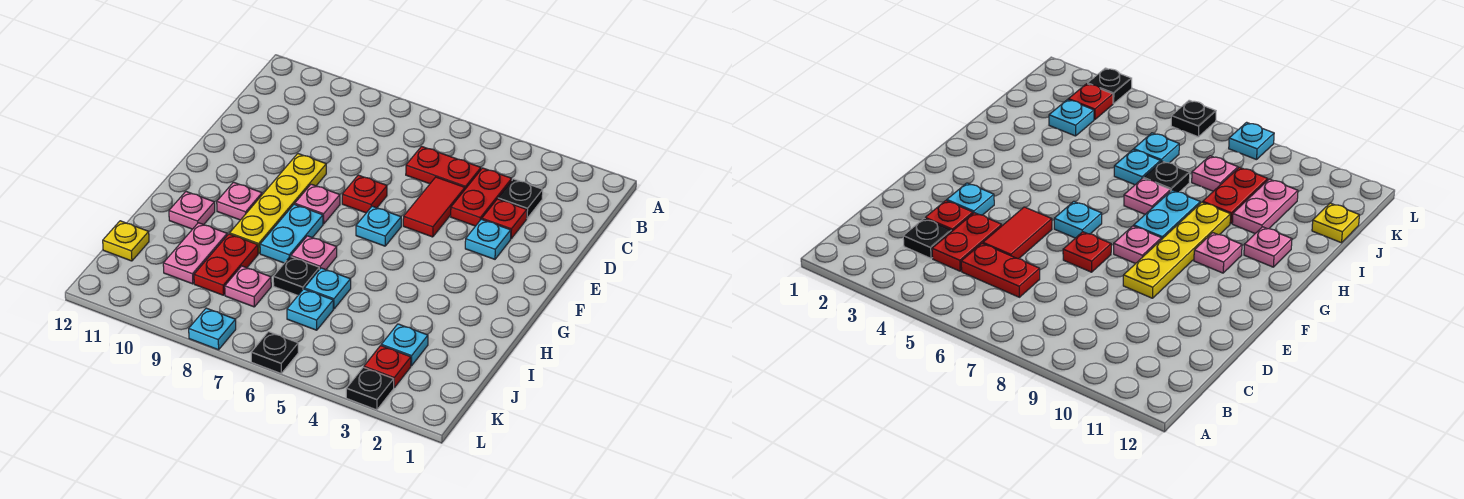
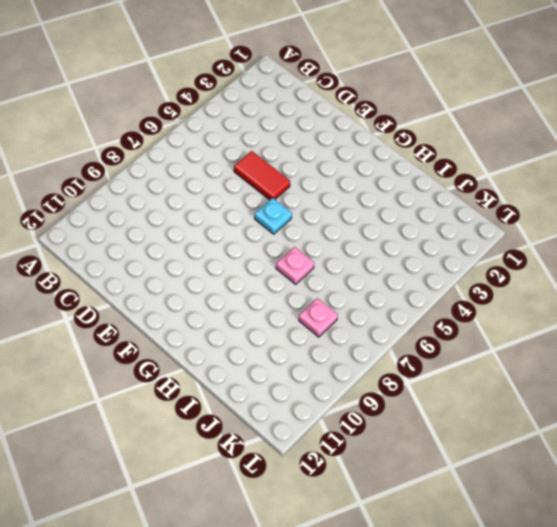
none -> black plate C3 level 1
none -> red plate C4:D4 level 1
none -> red plate C5:C6 level 1

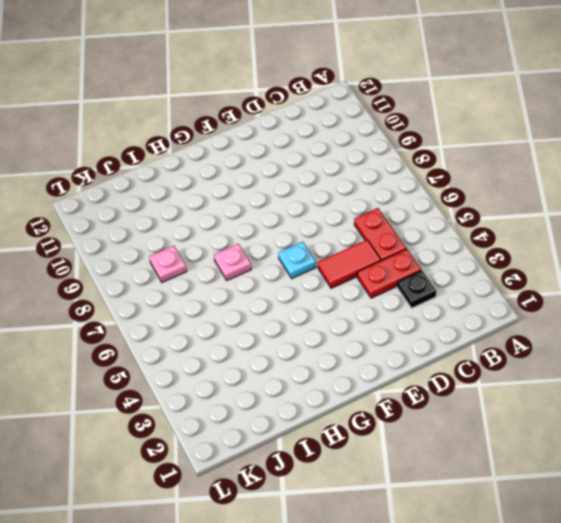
none -> red plate D3 level 1
none -> cyan plate E3 level 1
none -> red plate E7 level 1

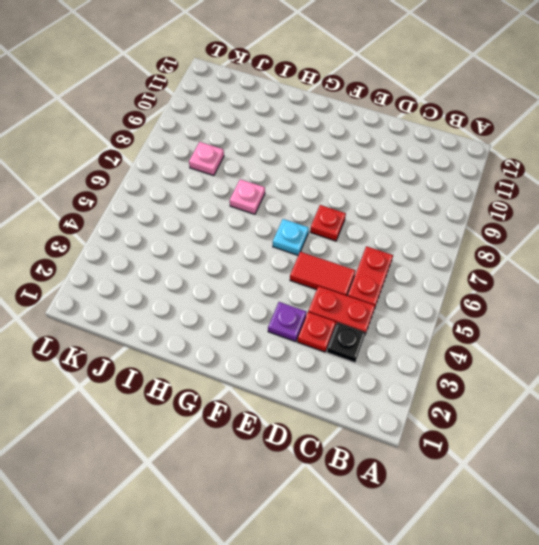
purple plate E3 level 1 -> cyan plate E3 level 1
none -> yellow plate E9:H9 level 1
none -> pink plate F8 level 1
none -> cyan plate G8:H8 level 1

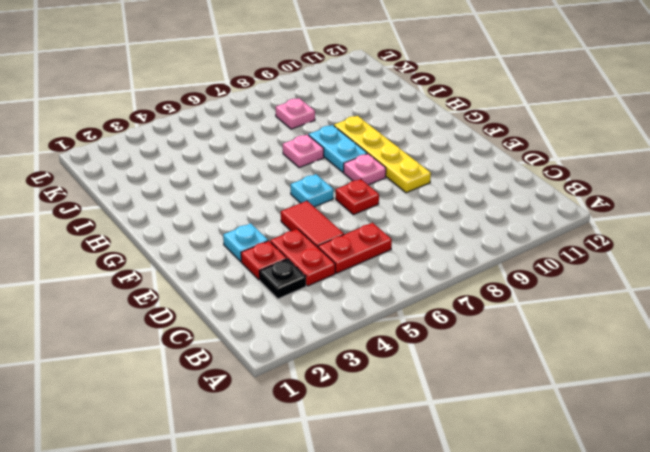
none -> pink plate G10 level 1
none -> pink plate H11 level 1
none -> cyan plate I6 level 1

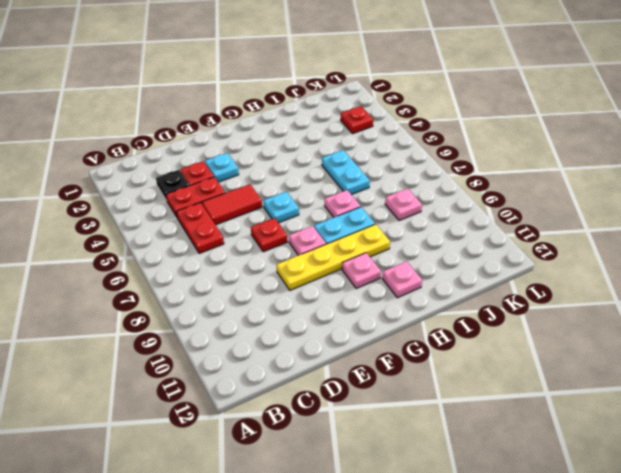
cyan plate I5:I6 level 1 -> cyan plate I6 level 1
none -> black plate I7 level 1
none -> red plate I9:J9 level 1
none -> pink plate I10:J10 level 1

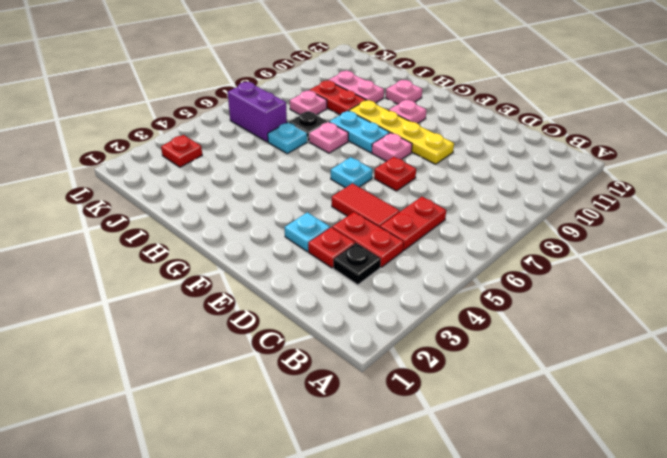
purple brick J6:K6 level 1 -> cyan plate J6 level 1
none -> cyan plate J3 level 1
none -> yellow plate J12 level 1
none -> black plate L3 level 1

